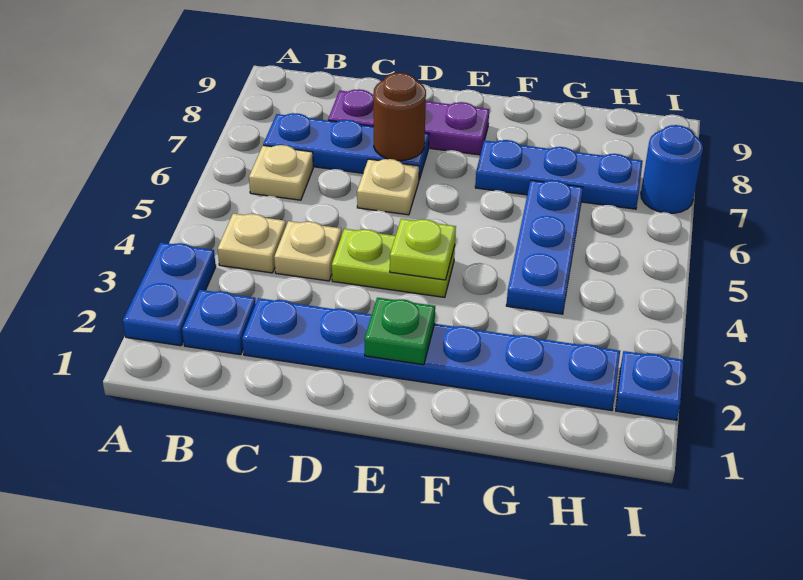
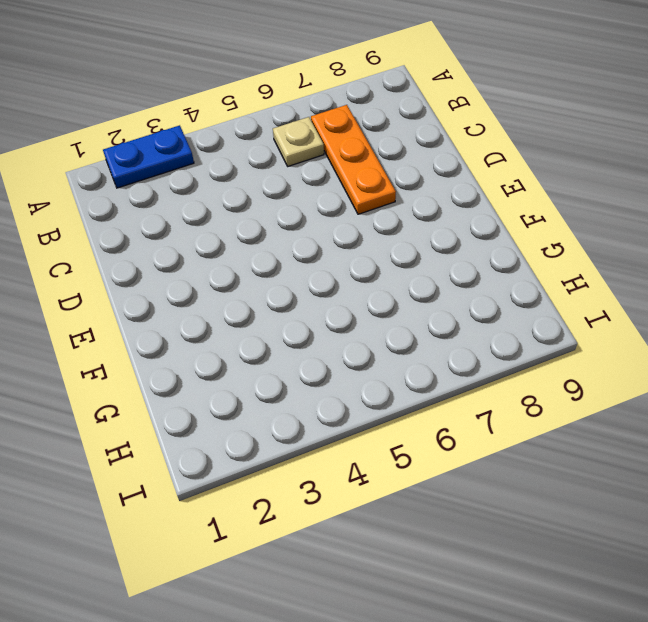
orange plate B7:D7 level 1 -> blue plate B7:D7 level 1
none -> blue plate B2 level 1
none -> tan plate B4 level 1
none -> blue plate C2:H2 level 1

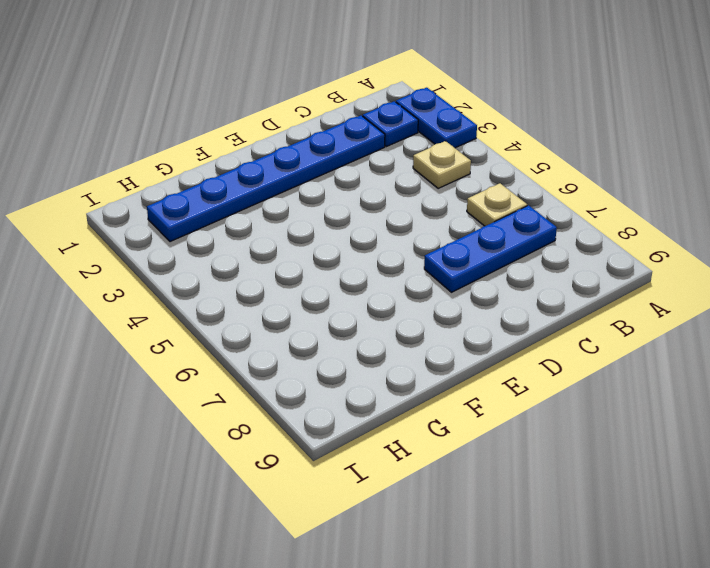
none -> tan plate C4 level 1
none -> purple plate C8:E8 level 1
none -> lime plate D4:E4 level 1

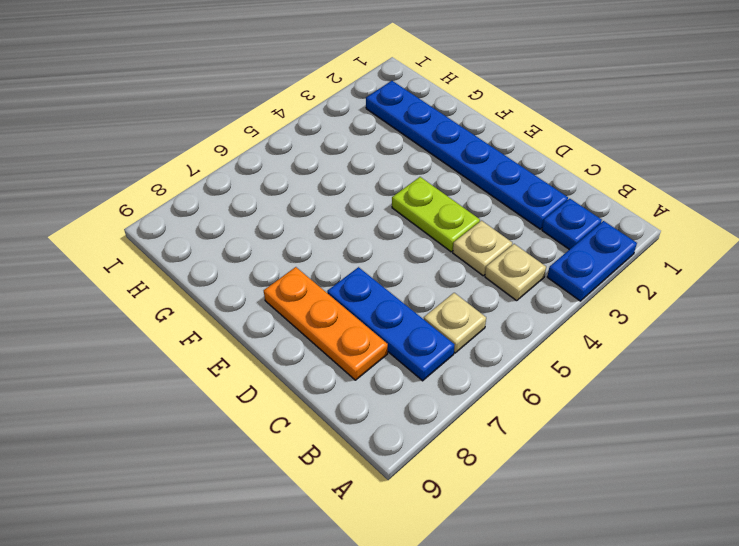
orange plate C8:E8 level 1 -> purple plate C8:E8 level 1
none -> tan plate D6 level 1
none -> blue plate F7:H7 level 1
none -> blue plate G4:G6 level 1

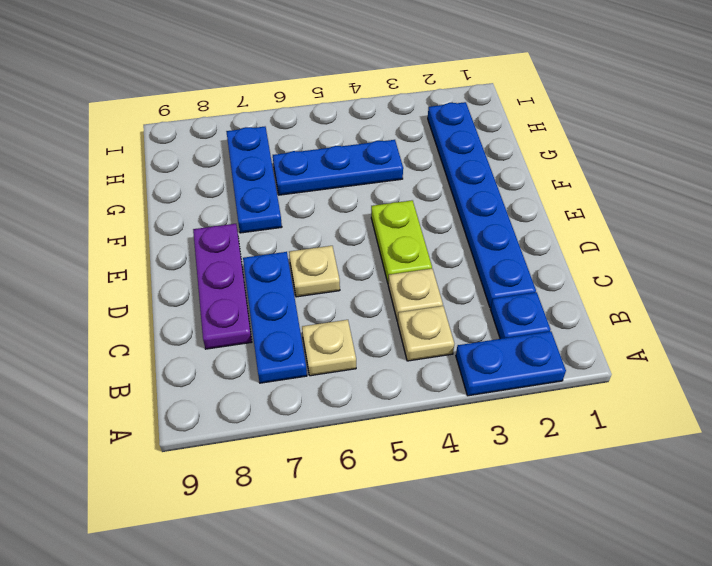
none -> blue plate I2 level 1
none -> blue round brick I7 level 1
none -> brown round brick D7 level 2

